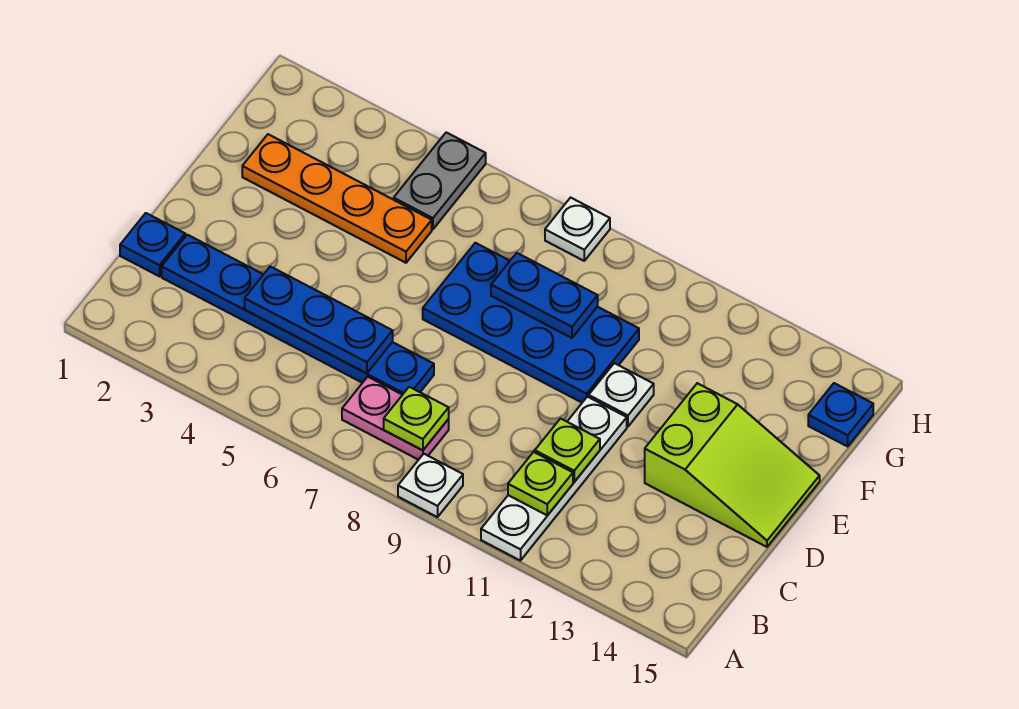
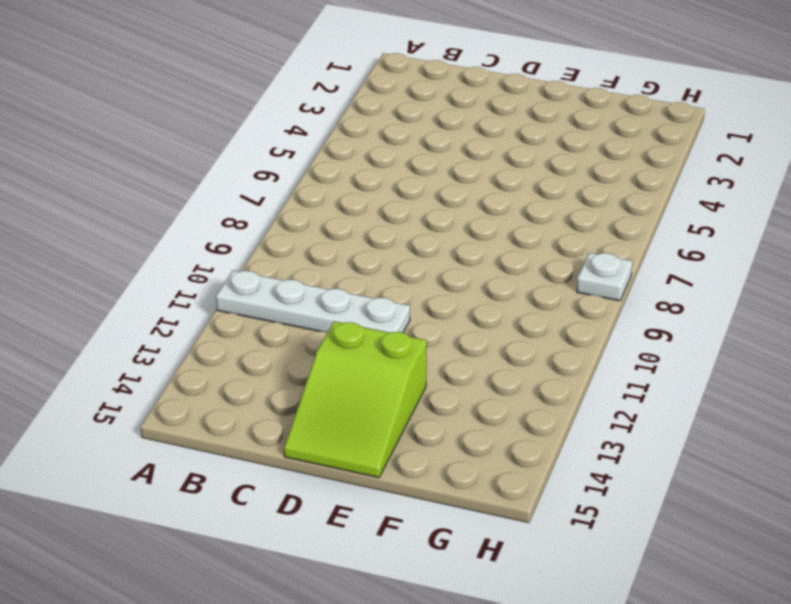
none -> white plate A9 level 1
none -> pink plate B7:B8 level 1
none -> blue plate C1 level 1

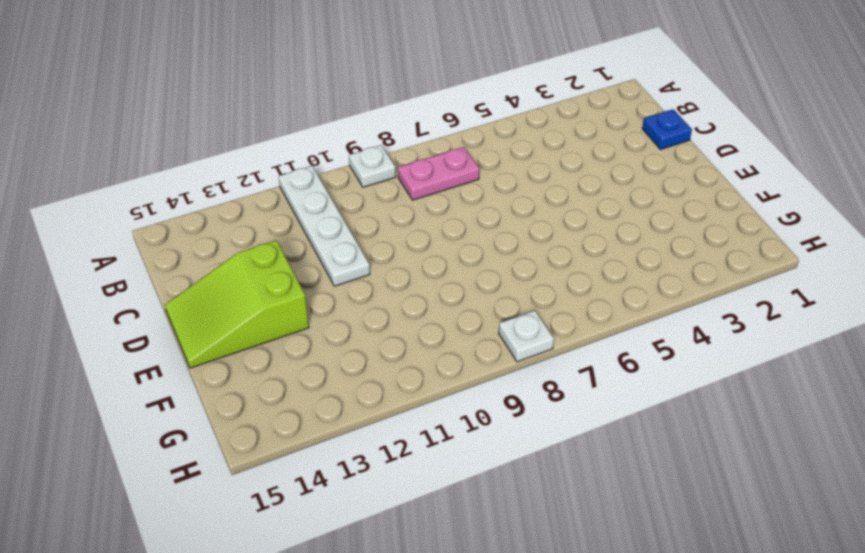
none -> blue plate C2:C7 level 1
none -> blue plate E7:F10 level 1
none -> white plate E11 level 1

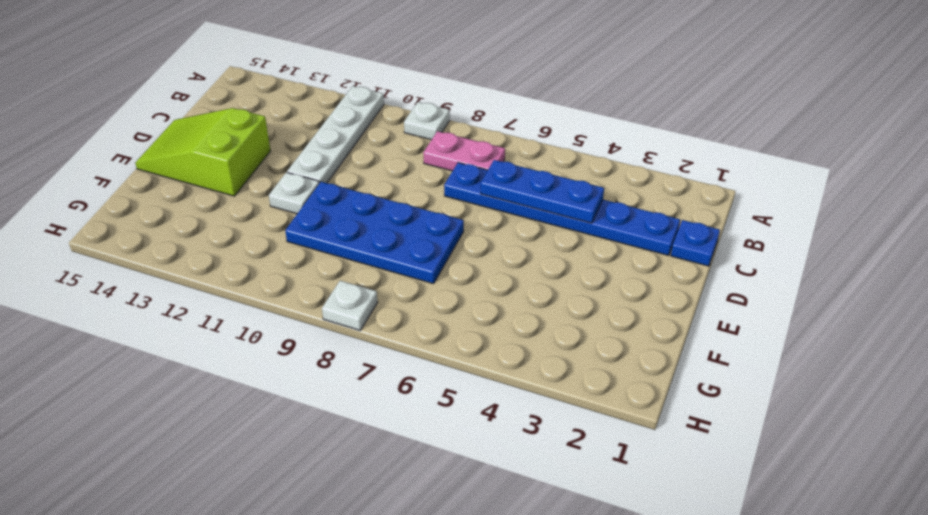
none -> orange plate F2:F5 level 1
none -> grey plate G5:H5 level 1
none -> blue plate G15 level 1

